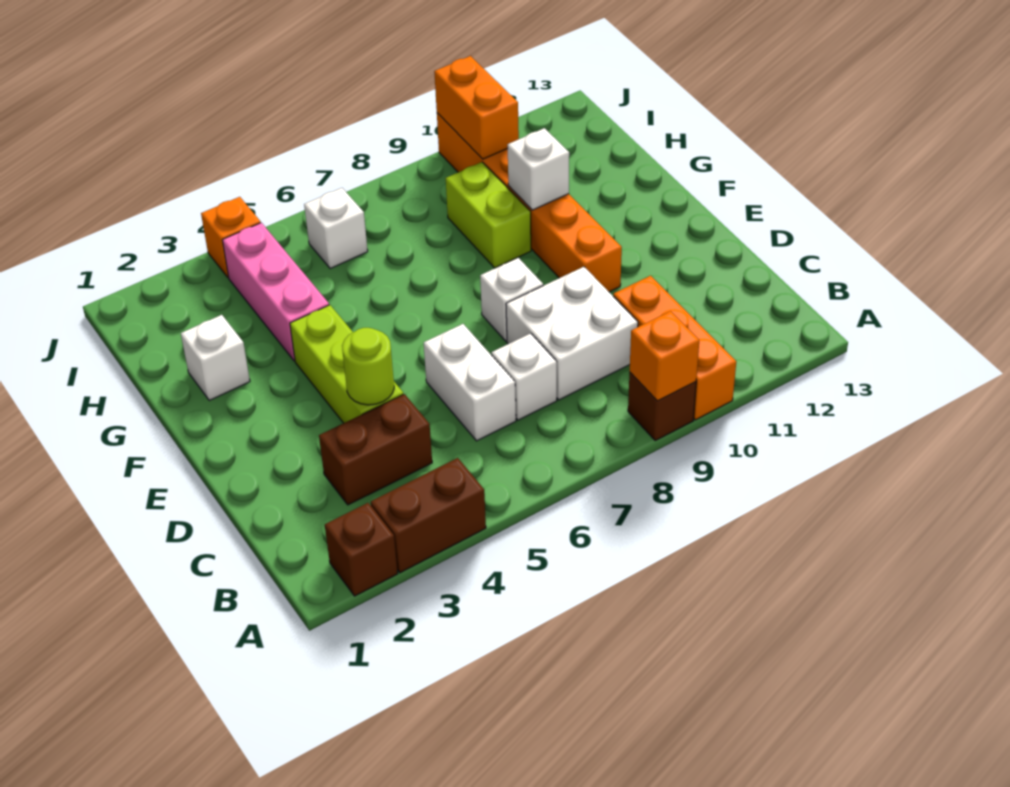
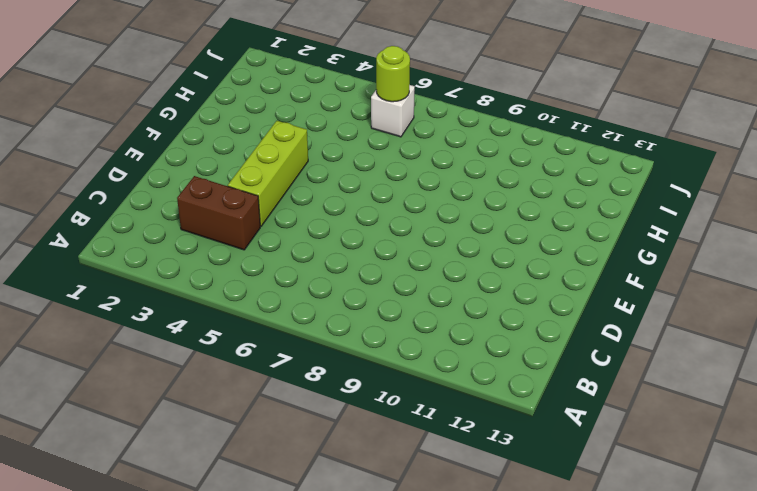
lime round brick I6 level 2 -> lime round brick D4 level 2
none -> brown brick A2 level 1
none -> brown brick A3:A4 level 1
none -> brown brick A9 level 1

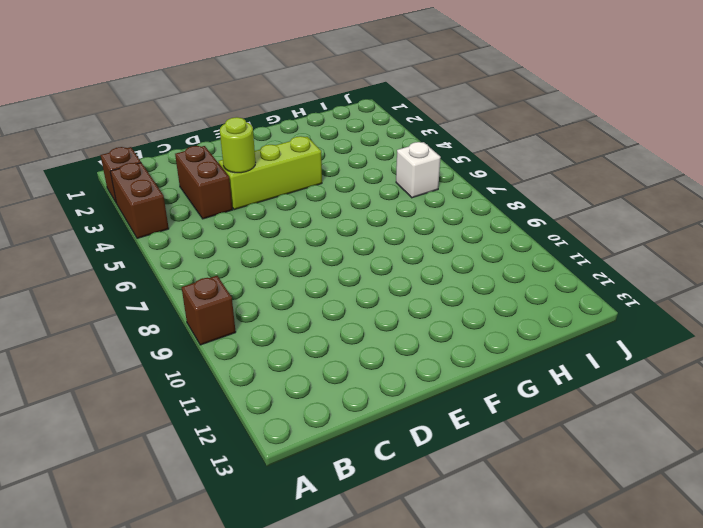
none -> orange brick A10:C10 level 1
none -> white brick C6:D6 level 1
none -> white brick C7 level 1

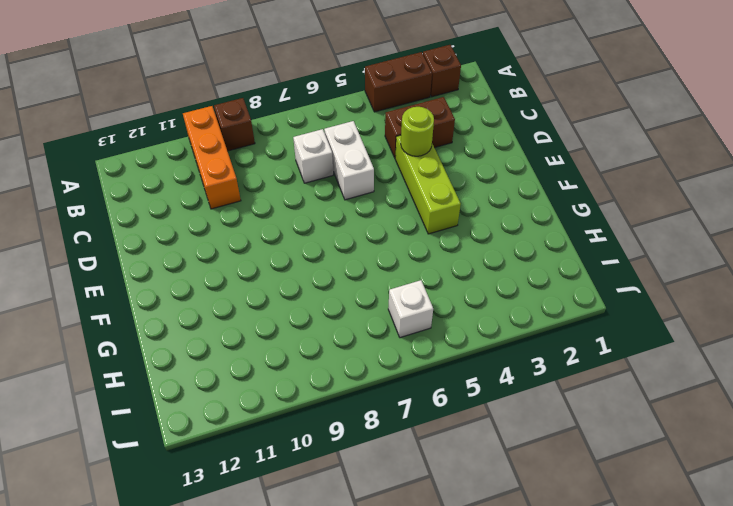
none -> white brick C8:D9 level 1
none -> white brick E8 level 1
none -> orange brick E10:J10 level 1

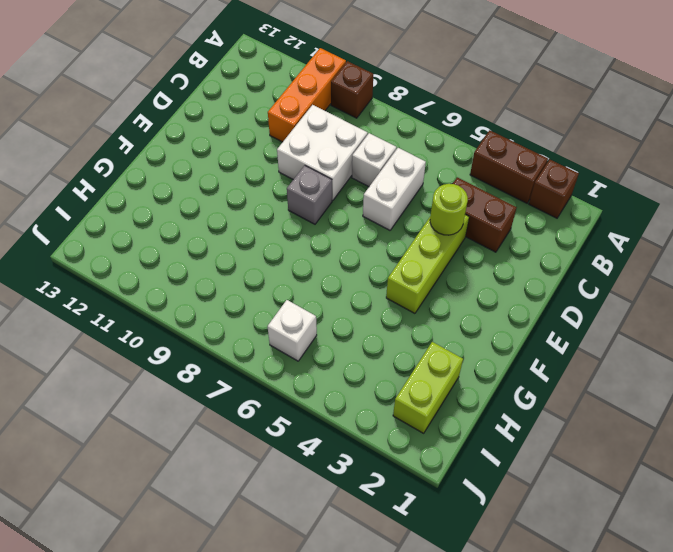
grey brick E8 level 1 -> white brick E8 level 1
lime brick H2:I2 level 1 -> lime brick G9:H9 level 1
none -> orange brick E10:J10 level 1
none -> white brick G2 level 1
none -> pink brick G4:I4 level 1

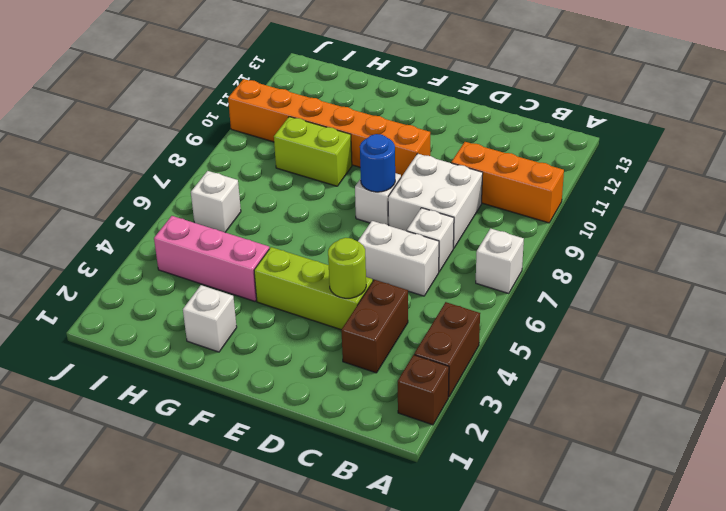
white brick A7 level 1 -> white brick G10 level 2
blue round brick E8 level 2 -> none
none -> brown brick A9 level 1
none -> orange brick J4 level 1
none -> orange brick A9 level 2

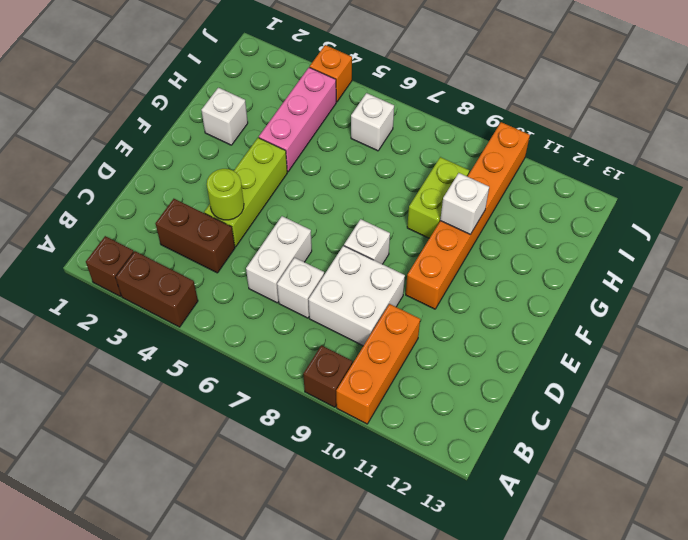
none -> orange brick A9 level 2
none -> orange brick I10:J10 level 2

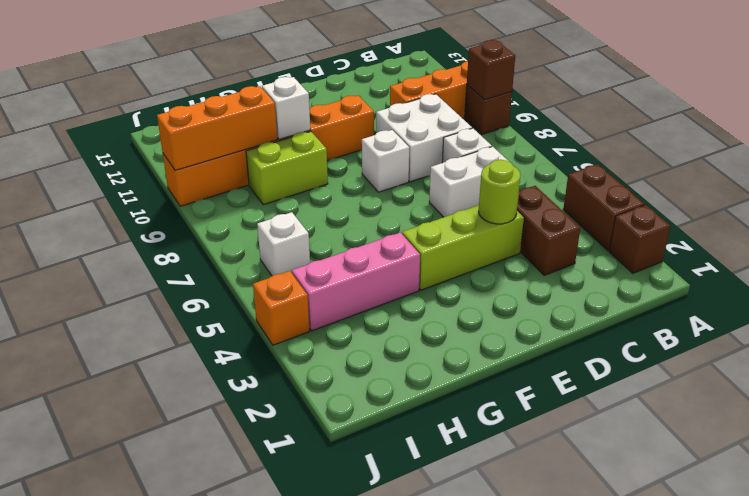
brown brick A9 level 2 -> orange brick A9 level 2
orange brick H10:J10 level 2 -> orange brick I10:J10 level 2
none -> white brick G2 level 1

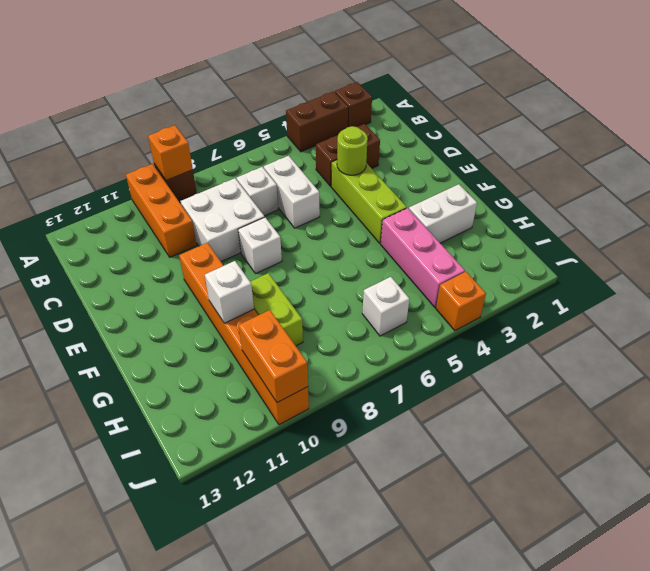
white brick G2:G3 level 1 -> white brick G2 level 1

